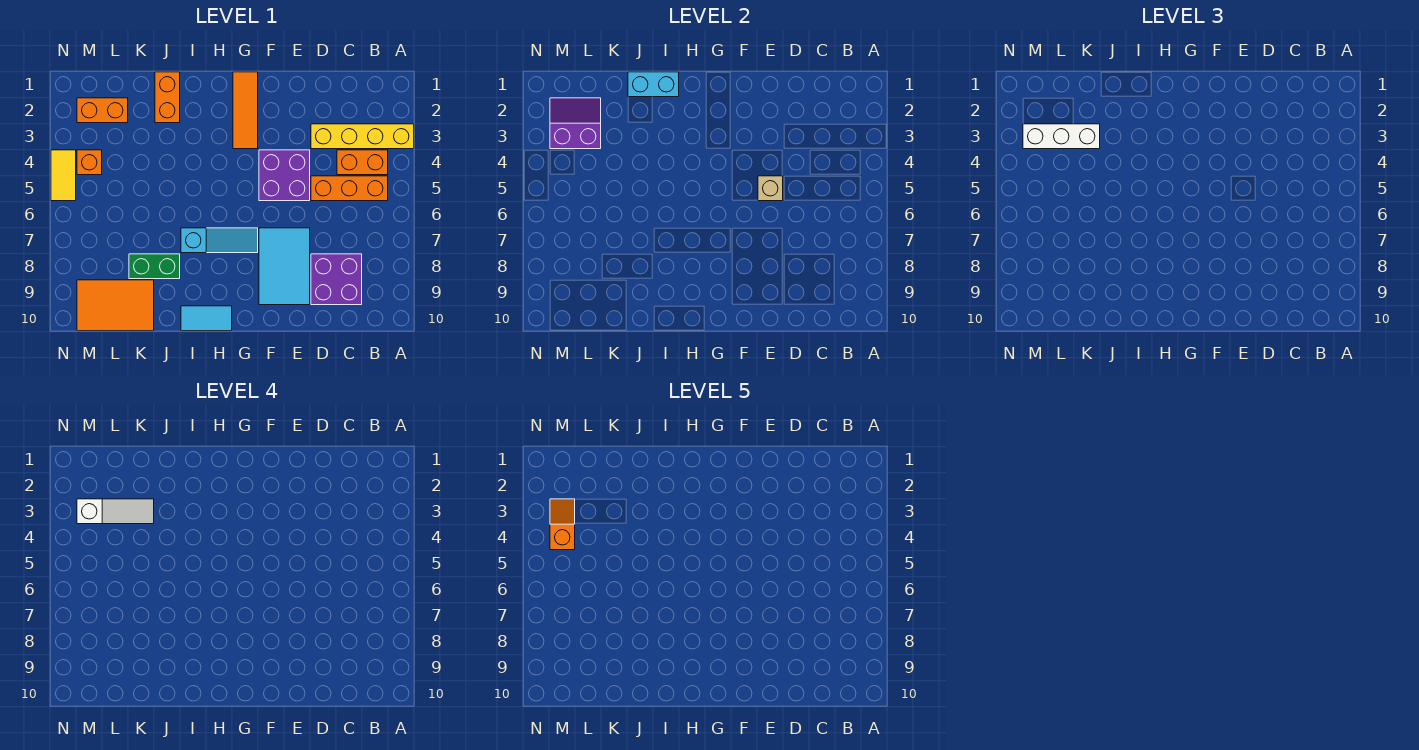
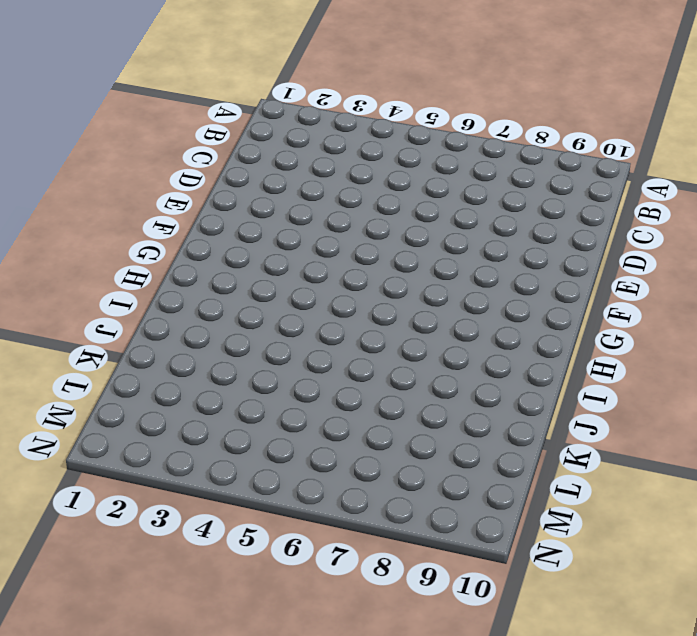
none -> yellow brick A3:D3 level 1
none -> orange brick B4:C4 level 1
none -> orange brick B5:D5 level 1

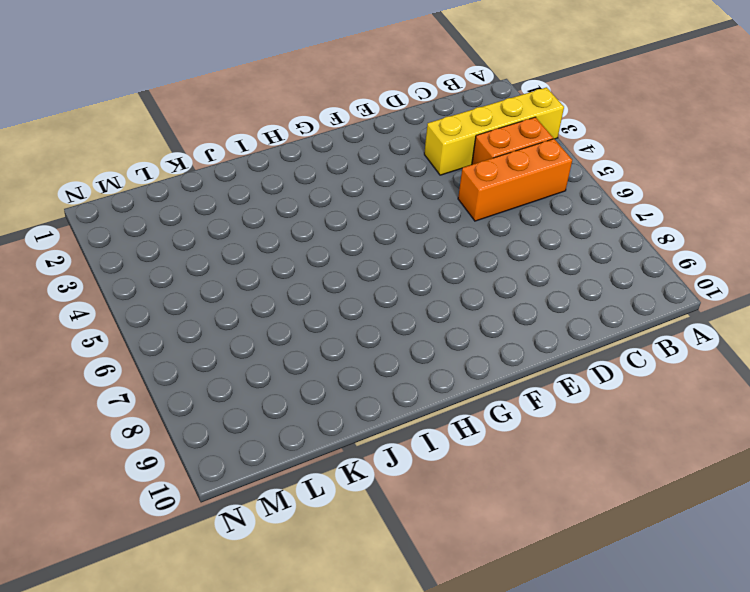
none -> purple brick C8:D9 level 1
none -> purple brick E4:F5 level 1
none -> cyan tile E7:F9 level 1

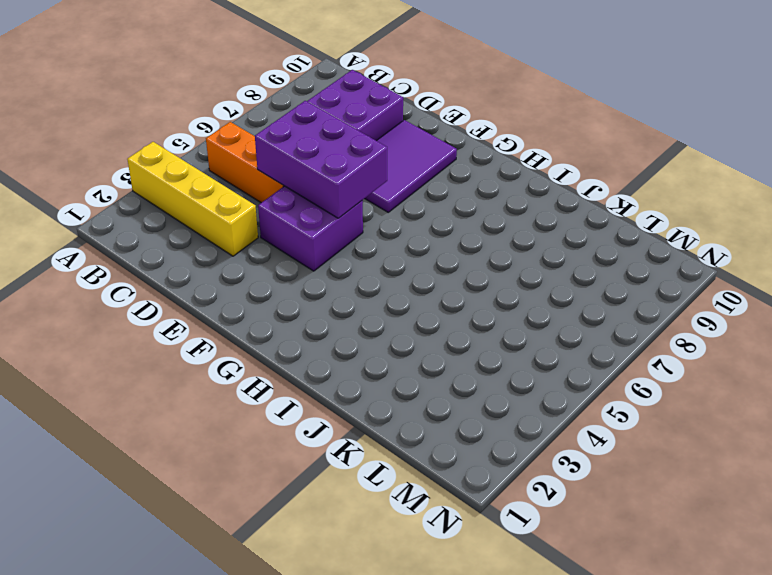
purple brick D5:F6 level 2 -> tan brick E5 level 2
purple tile E7:F9 level 1 -> cyan tile E7:F9 level 1
none -> orange brick B4:C4 level 1
none -> orange tile G1:G3 level 1
none -> cyan slope G7:I7 level 1 top I

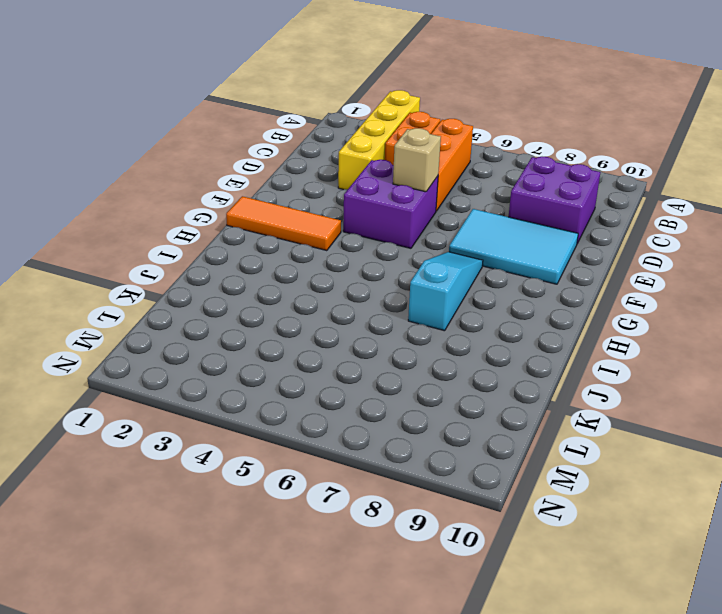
none -> cyan tile H10:I10 level 1
none -> orange brick J1:J2 level 1
none -> green brick J8:K8 level 1

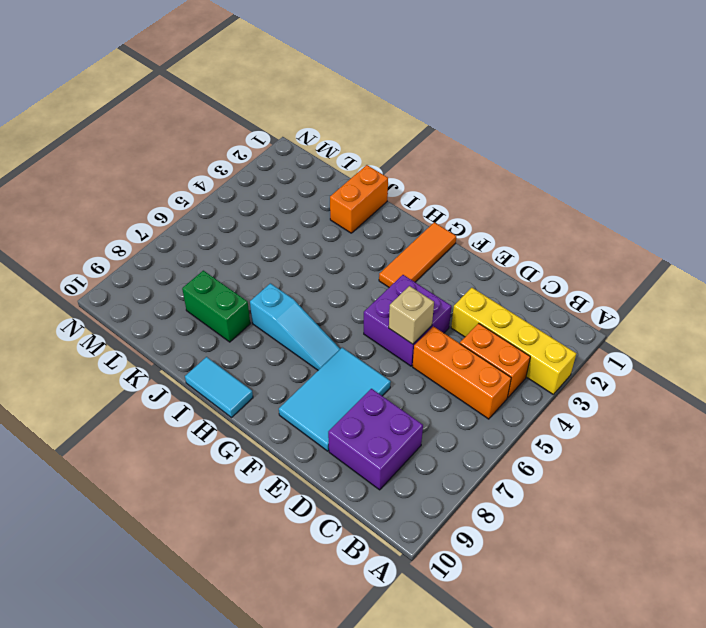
none -> orange tile K9:M10 level 1
none -> orange brick L2:M2 level 1
none -> orange brick M4 level 1

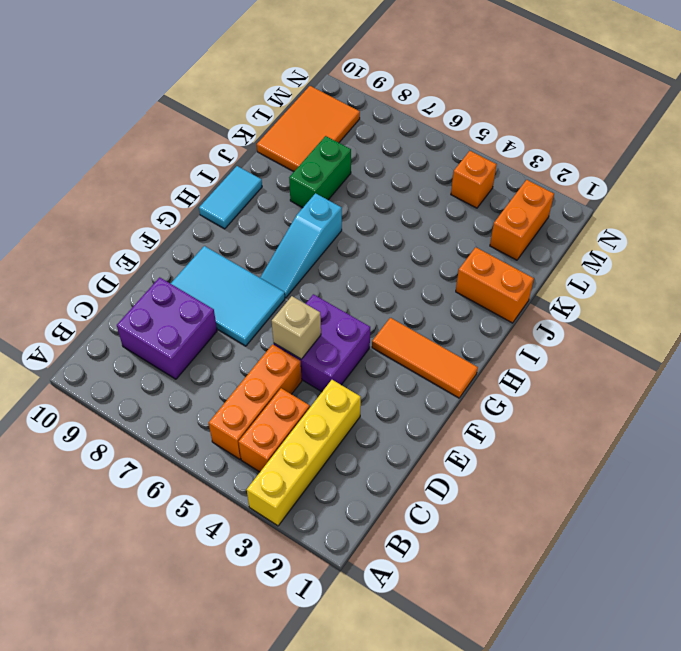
none -> yellow tile N4:N5 level 1
none -> cyan brick I1:J1 level 2
none -> purple slope L2:M3 level 2 top 3

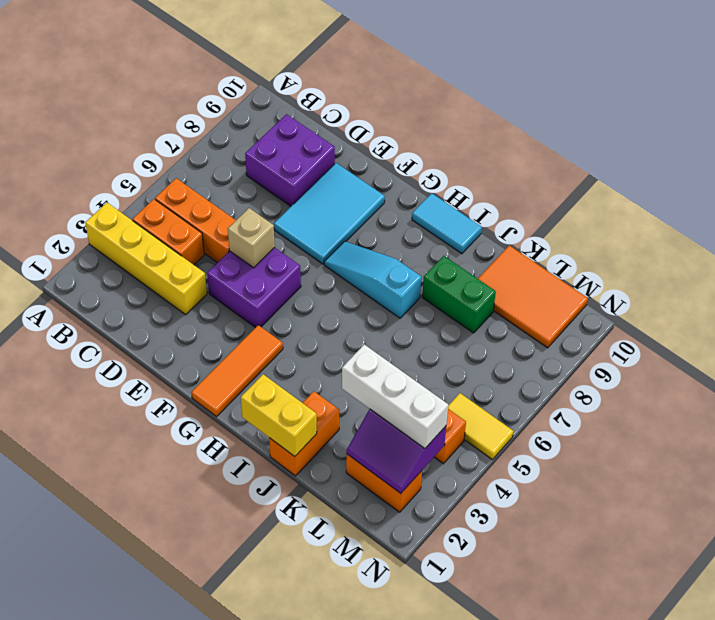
yellow brick I1:J1 level 2 -> cyan brick I1:J1 level 2
yellow tile M5:N5 level 1 -> yellow tile N4:N5 level 1
none -> white slope K3:M3 level 4 top M
none -> orange slope M3:M4 level 5 top 4

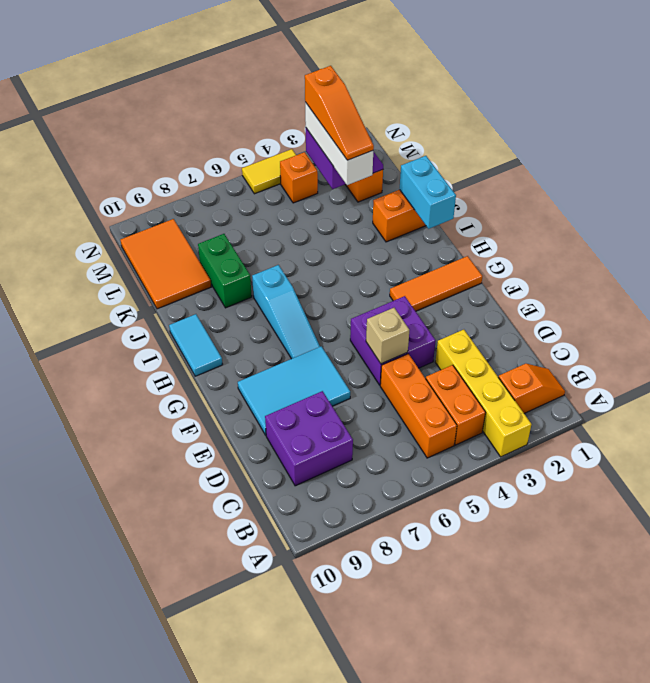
orange slope B1:B2 level 1 top 2 -> orange slope M3:M4 level 5 top 4
orange slope K3:M3 level 4 top M -> white slope K3:M3 level 4 top M

